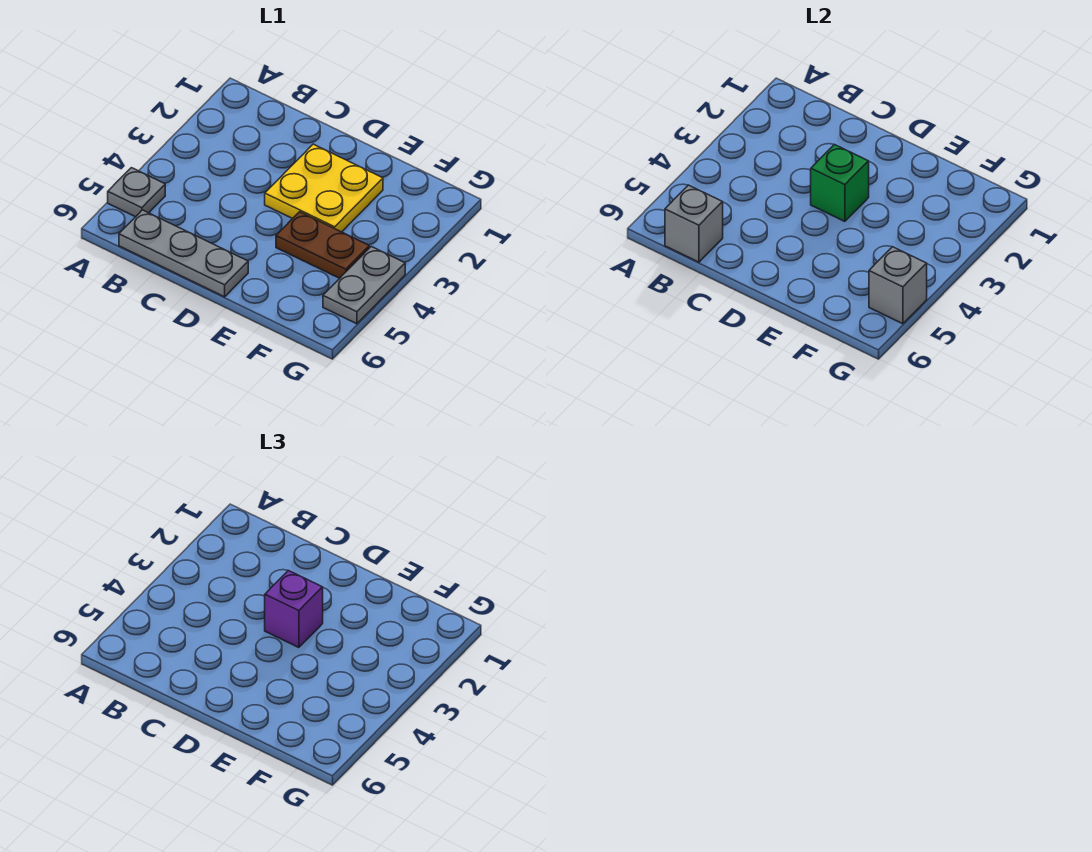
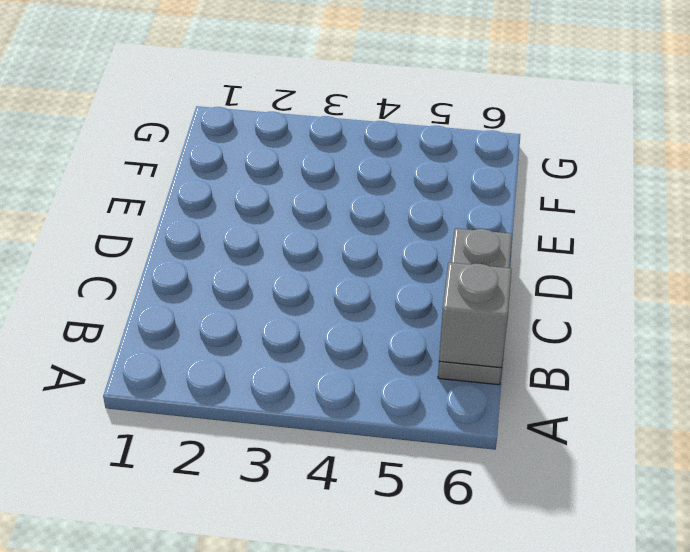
none -> grey plate A5 level 1
none -> yellow plate D2:E3 level 1

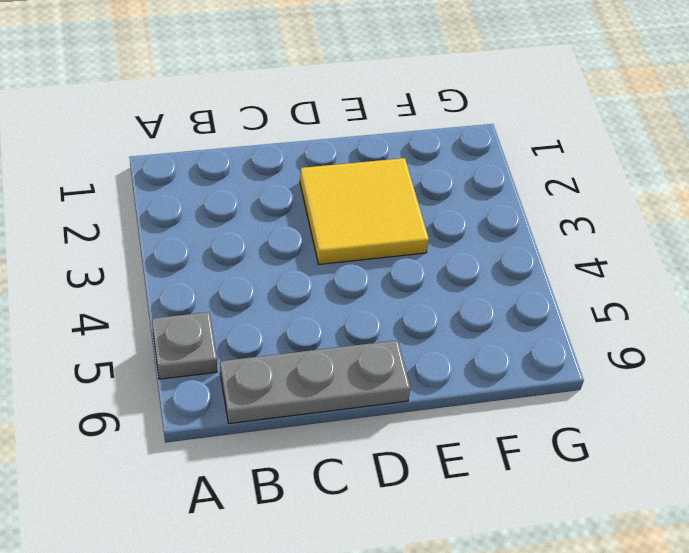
yellow tile D2:E3 level 1 -> yellow plate D2:E3 level 1
none -> brown plate E4:F4 level 1
none -> grey plate G4:G5 level 1

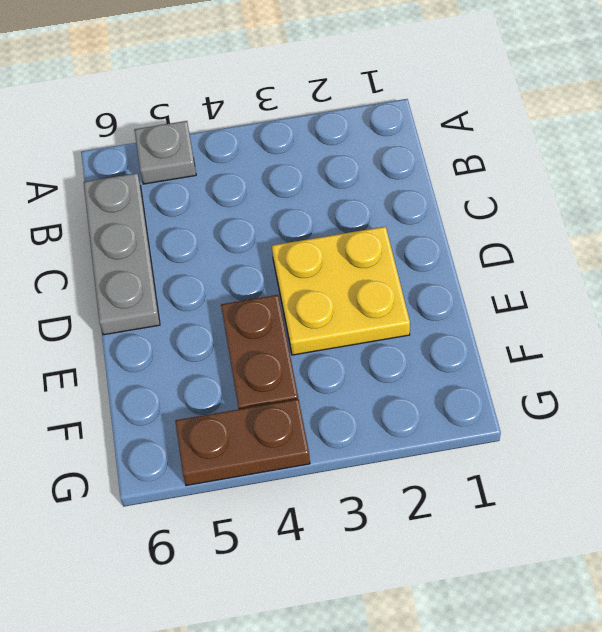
brown plate G4:G5 level 1 -> grey plate G4:G5 level 1
none -> grey brick B6 level 2
none -> green brick D3 level 2

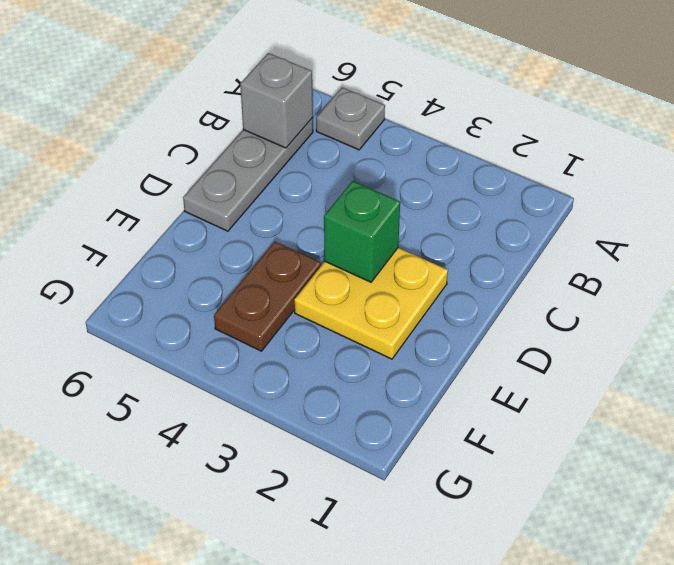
none -> grey plate G4:G5 level 1
none -> grey brick G5 level 2

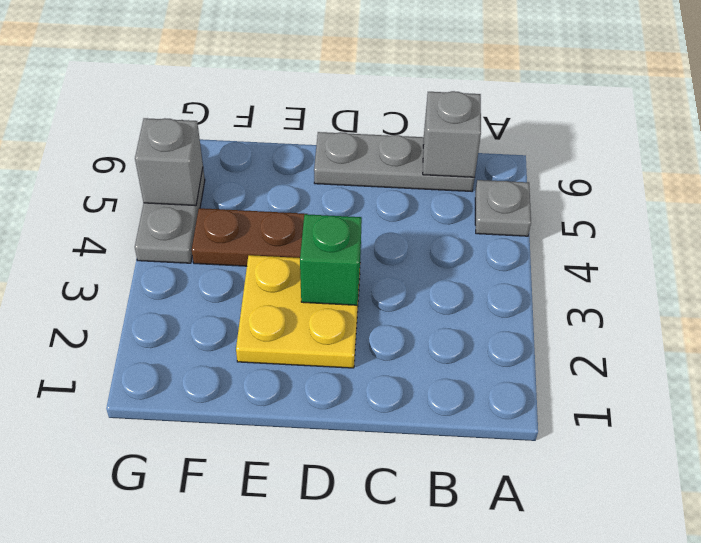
none -> purple brick D3 level 3

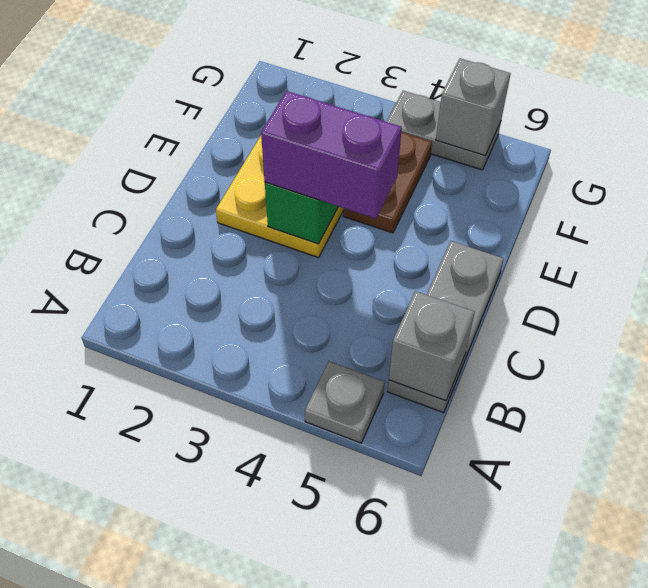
purple brick D3:D4 level 3 -> purple brick D3 level 3

